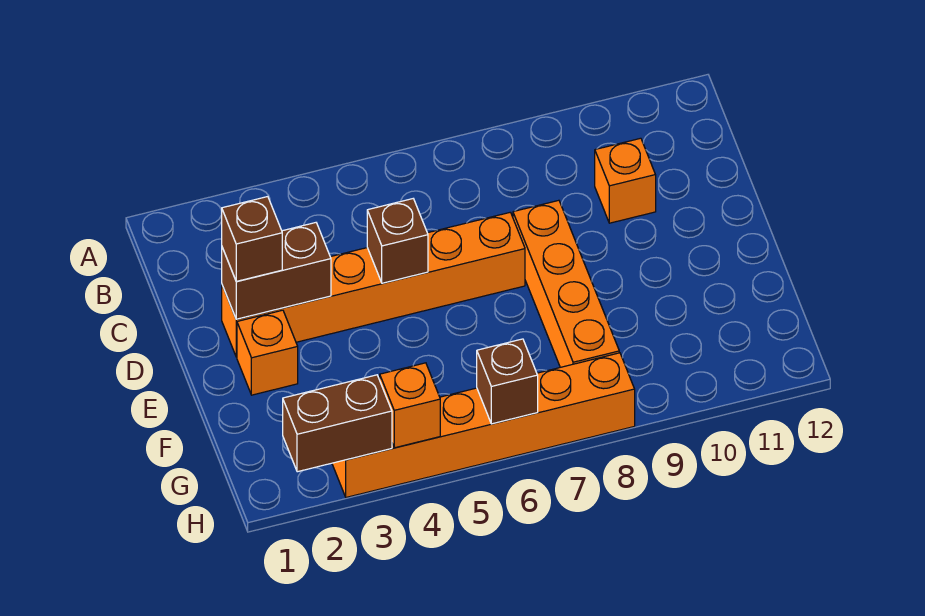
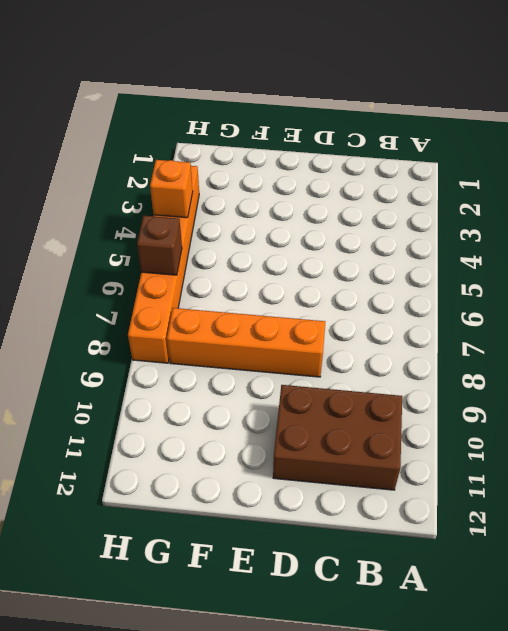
brown brick B10:D11 level 1 -> orange brick C10 level 1
none -> orange brick D2:D7 level 1
none -> orange brick E2 level 1

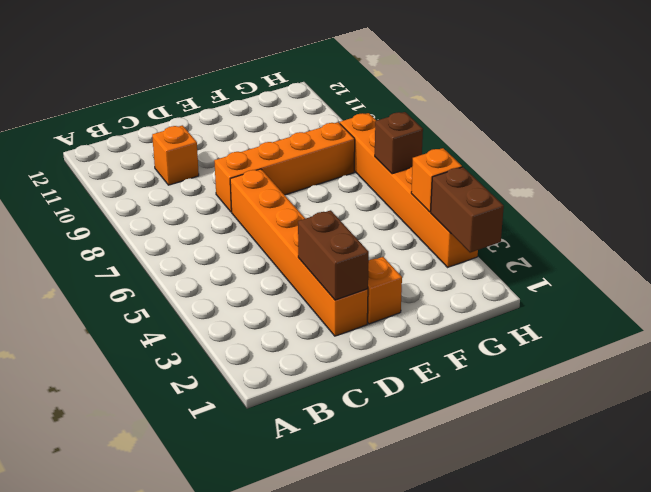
none -> brown brick D5 level 2
none -> brown brick D2 level 3

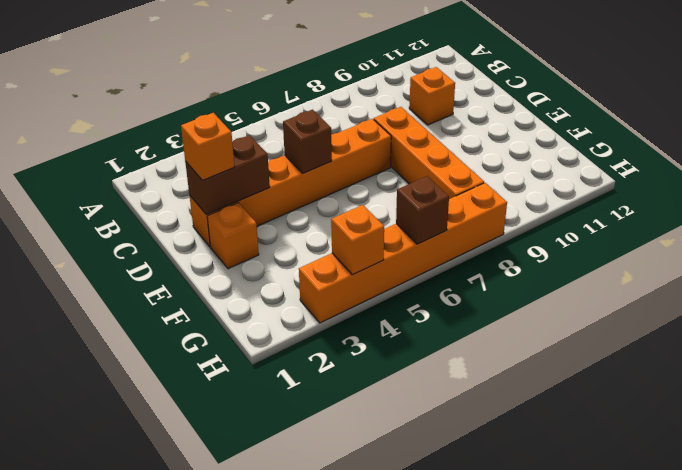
orange brick D2 level 3 -> brown brick D2 level 3
none -> brown brick H2:H3 level 2

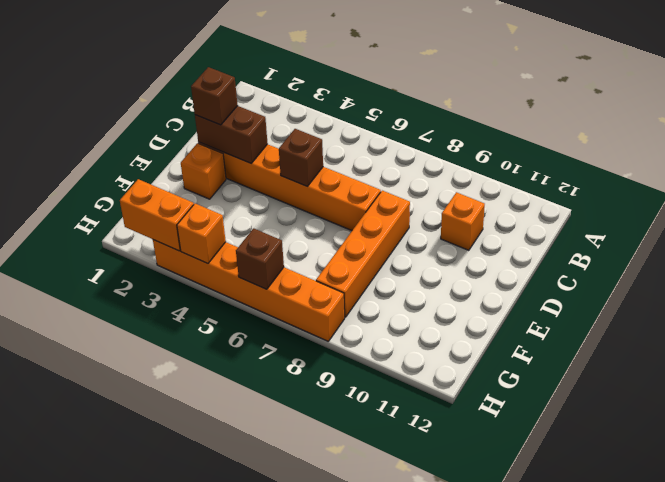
orange brick H2:H3 level 2 -> brown brick H2:H3 level 2

